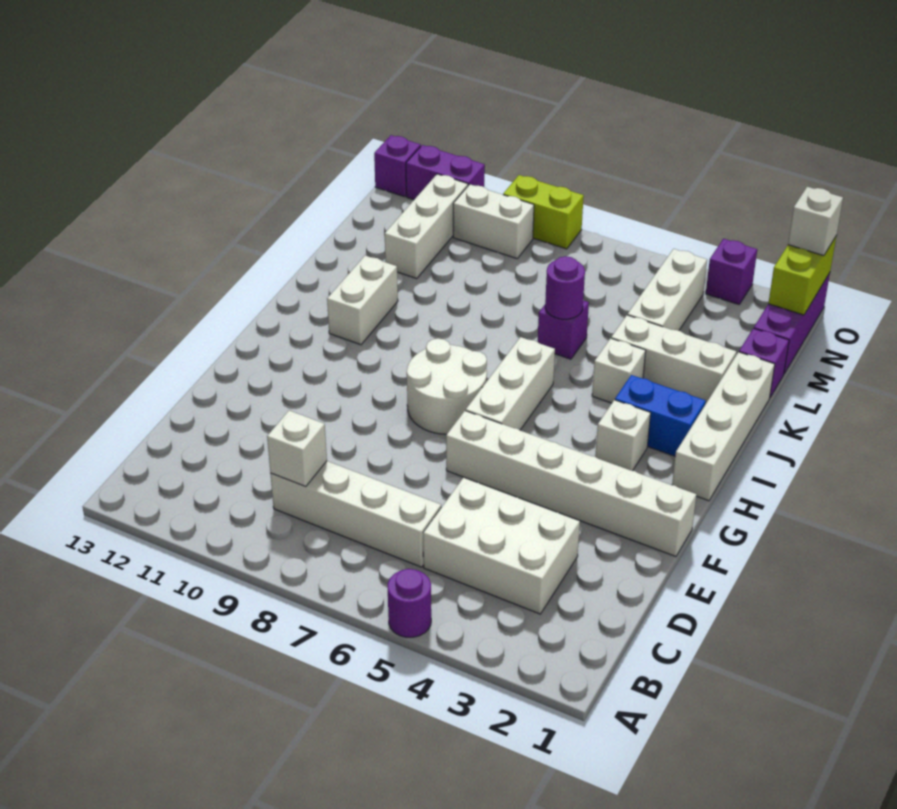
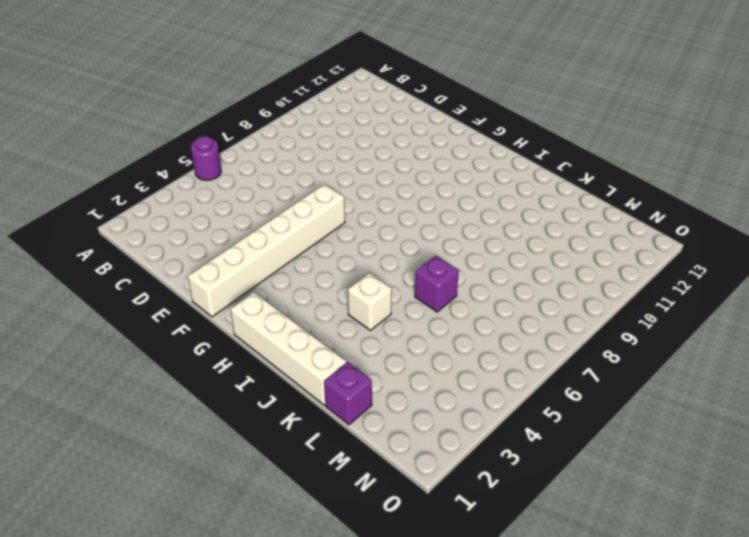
none -> white brick C3:D5 level 1
none -> white brick C6:C9 level 1
none -> white brick G6:I6 level 1

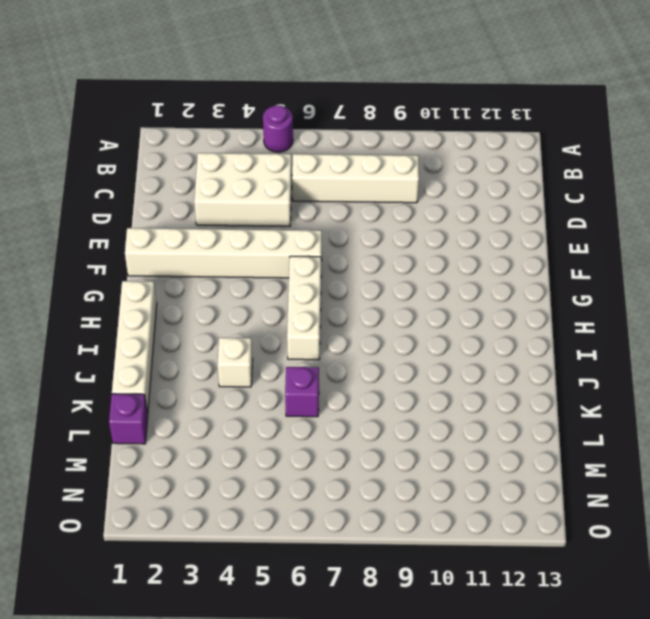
none -> white round brick G7:H8 level 1
none -> white brick H3 level 1
none -> blue brick I2:I3 level 1

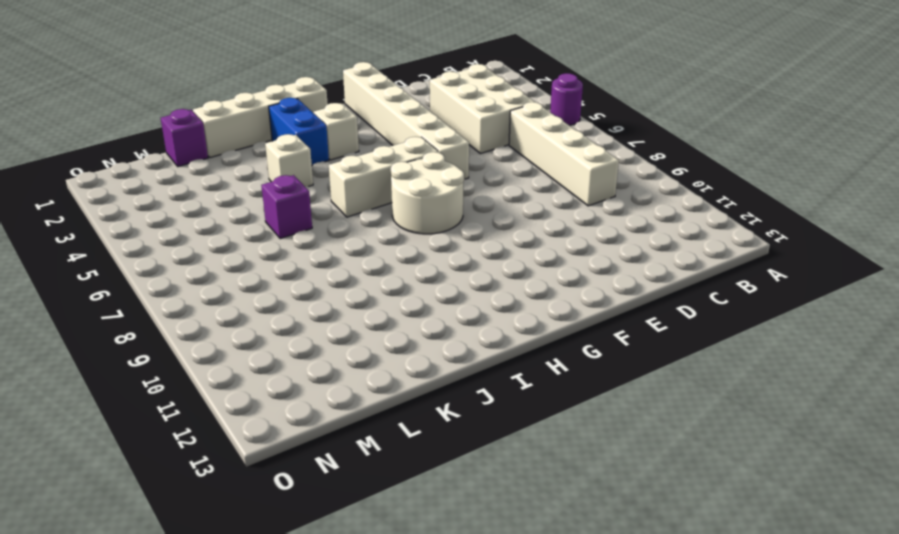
none -> white brick I11:J11 level 1
none -> white brick K2:K4 level 1
none -> white brick L4:N4 level 1

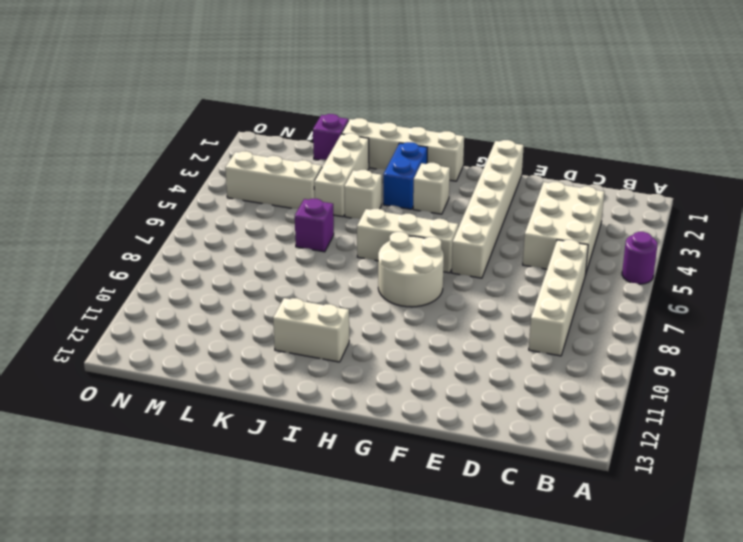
none -> white brick L11:N11 level 1
none -> purple brick M1:O1 level 1
none -> white brick N9:N10 level 1

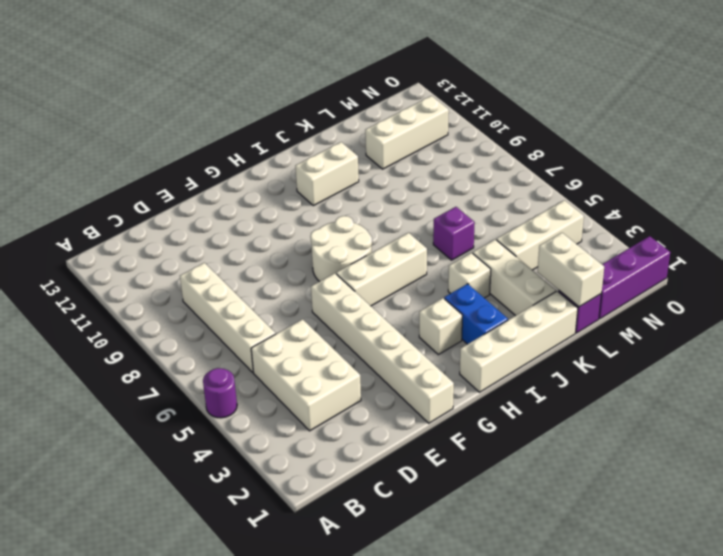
white brick L1:L2 level 2 -> white brick N9:N10 level 1
none -> purple brick O3 level 1
none -> lime brick O8:O9 level 1
none -> purple brick O11:O12 level 1

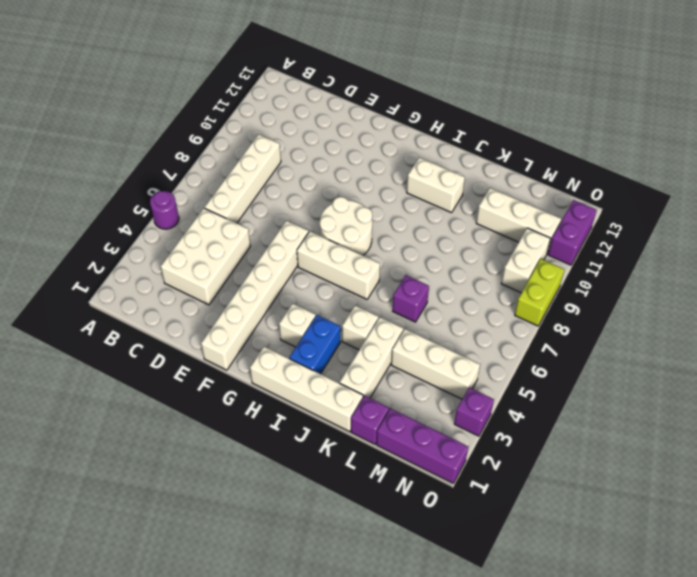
none -> purple brick O13 level 1
none -> white brick C9 level 2
none -> purple round brick K6 level 2

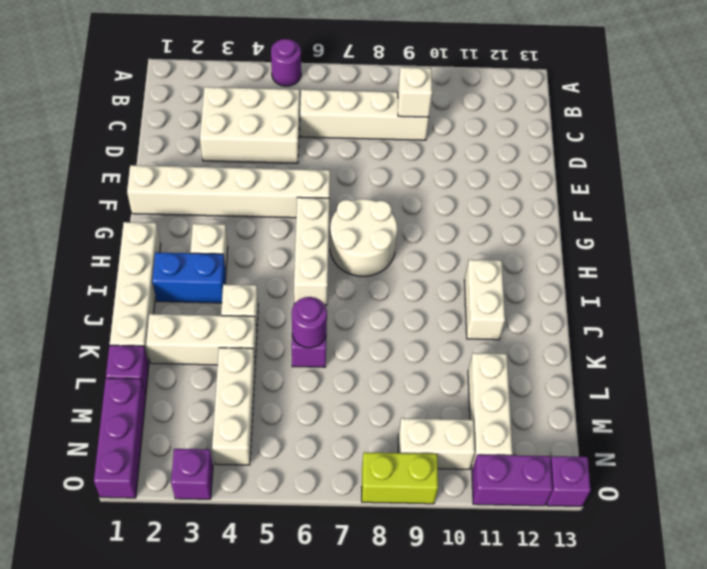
none -> lime brick N1:O1 level 2
none -> white brick O1 level 3

